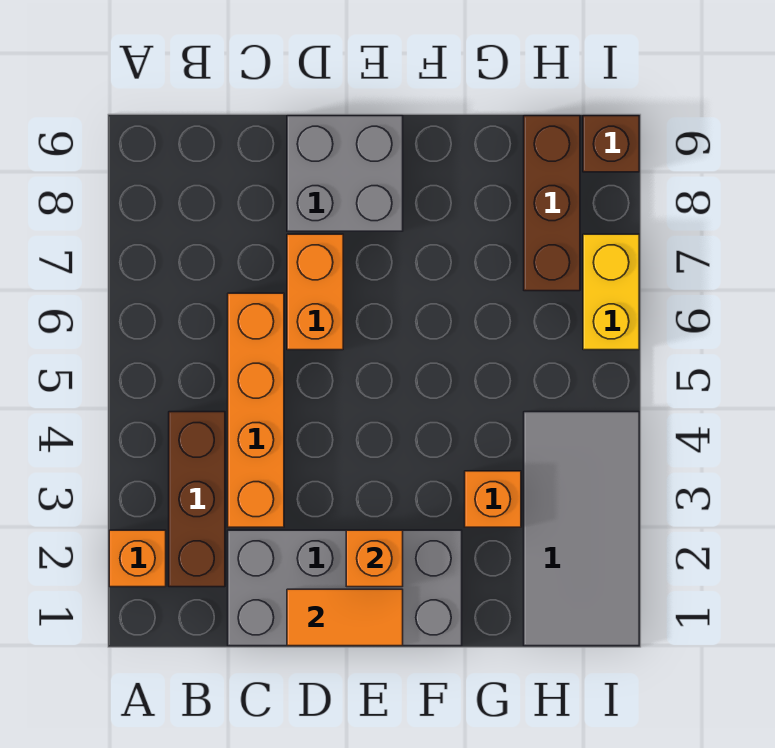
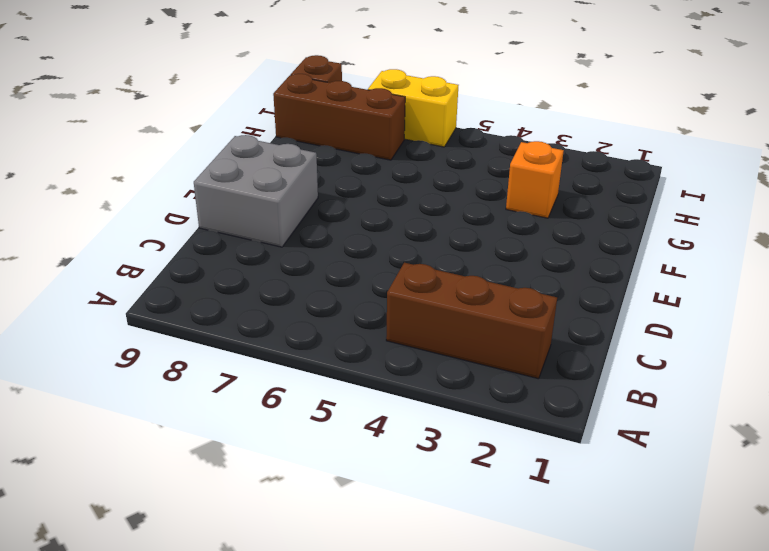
none -> orange brick A2 level 1
none -> grey brick C1:F2 level 1
none -> orange brick C3:C6 level 1

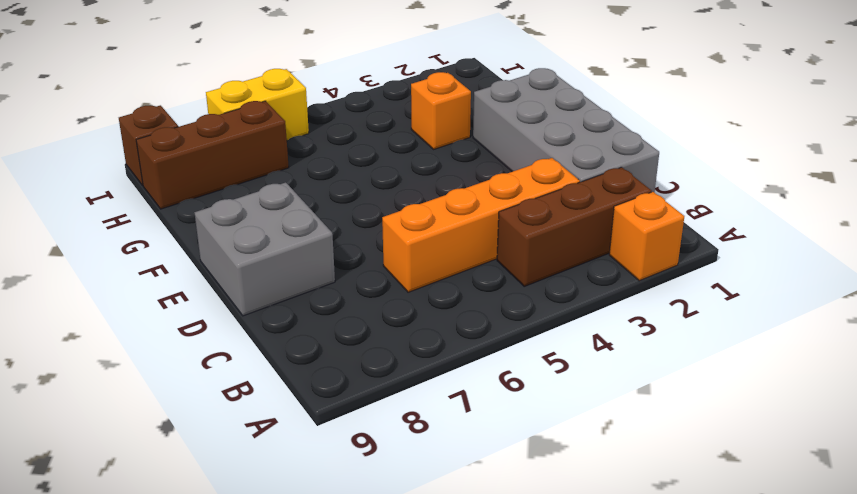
none -> orange brick D6:D7 level 1
none -> grey tile H1:I4 level 1
none -> orange tile D1:E1 level 2

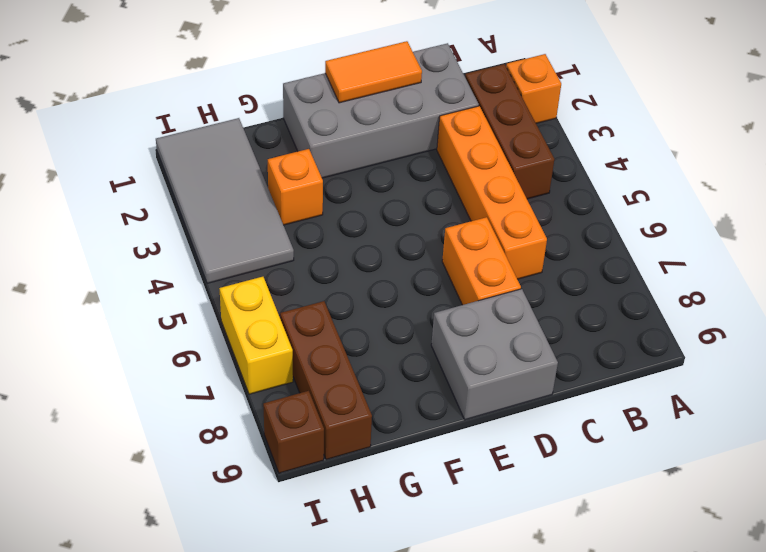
none -> orange brick E2 level 2

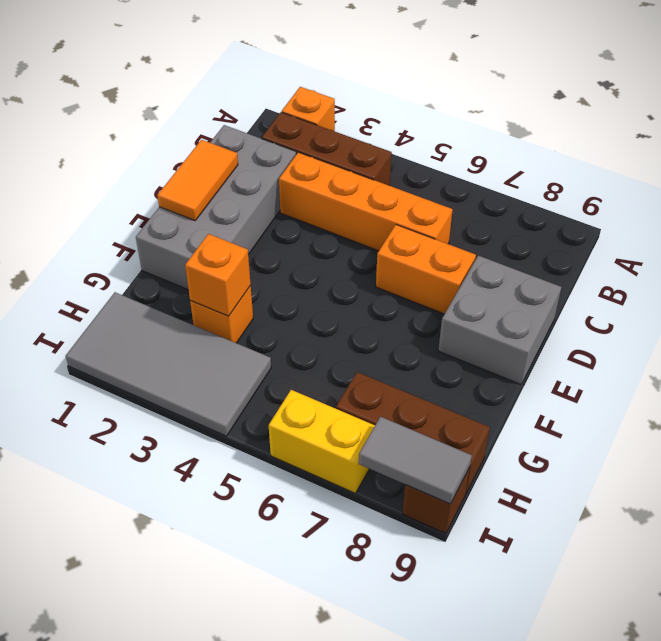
orange brick G3 level 2 -> orange brick E2 level 2
grey tile I8:I9 level 2 -> none

